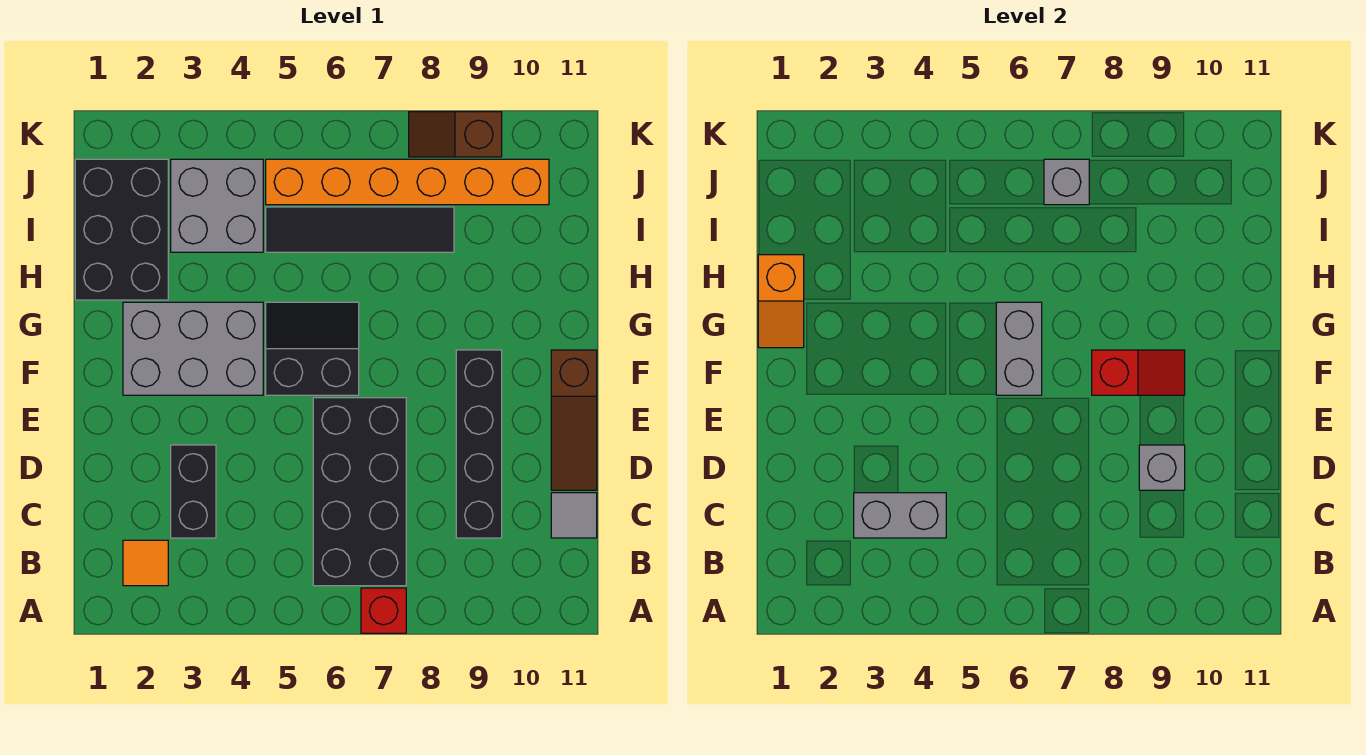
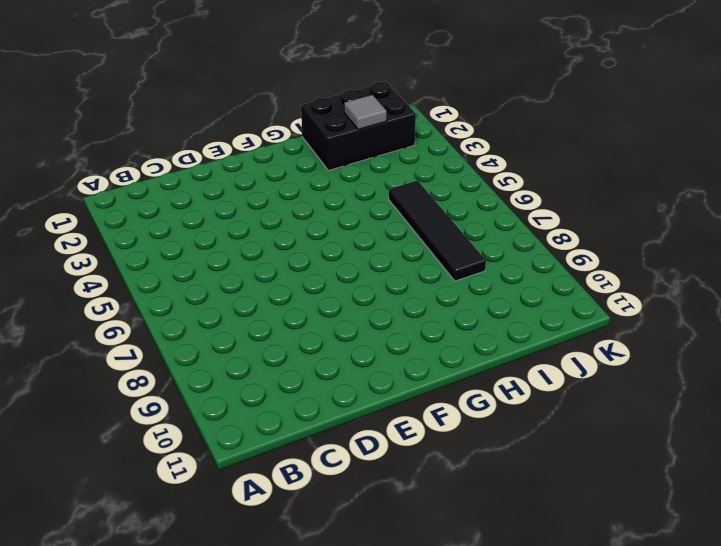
grey tile I2 level 2 -> grey tile C11 level 1
none -> red brick A7 level 1
none -> orange tile B2 level 1
none -> black brick B6:E7 level 1

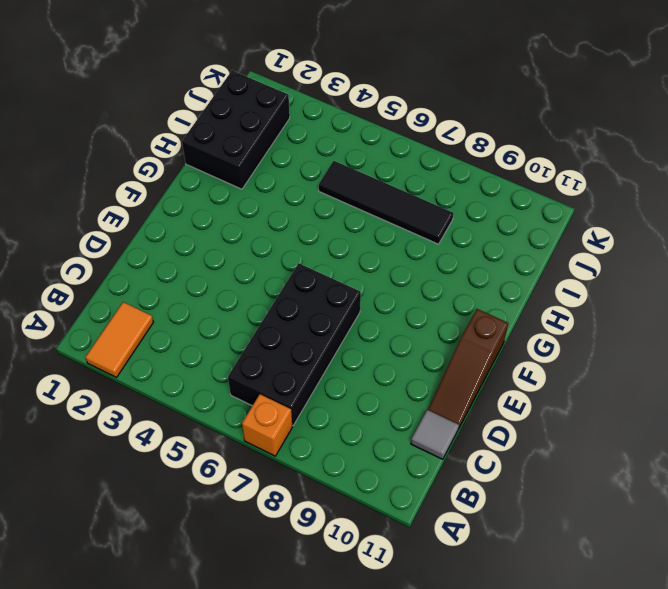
orange tile A2:B2 level 1 -> orange tile B2 level 1
orange brick A7 level 1 -> red brick A7 level 1
none -> black brick C3:D3 level 1
none -> black brick C9:F9 level 1
none -> grey brick F2:G4 level 1

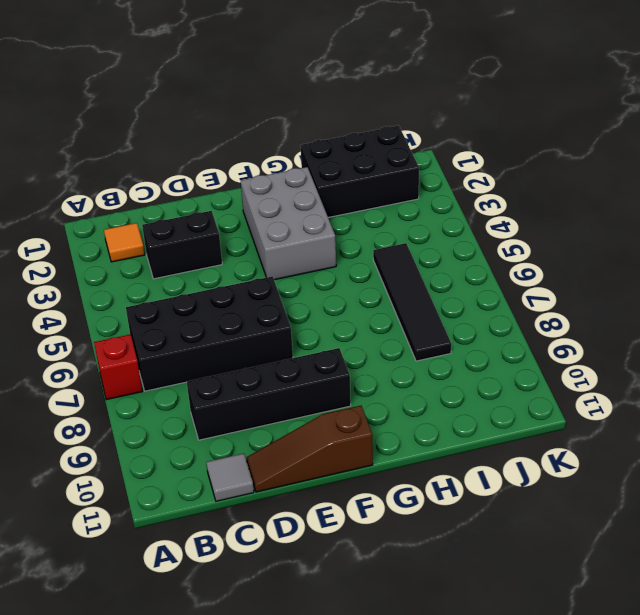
none -> black slope F5:G6 level 1 top F
none -> grey brick I3:J4 level 1
none -> orange brick J5:J10 level 1

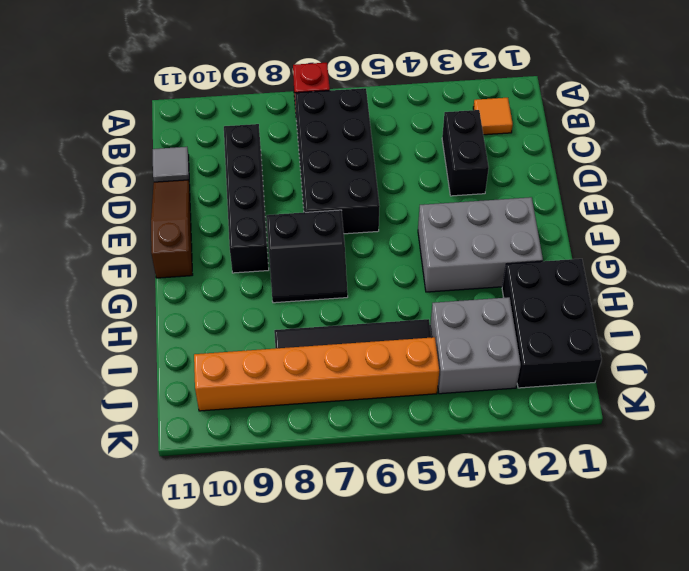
black slope F7:G8 level 1 top F -> black slope F5:G6 level 1 top F
none -> brown slope K8:K9 level 1 top 9
none -> grey brick C3:C4 level 2
none -> grey brick D9 level 2

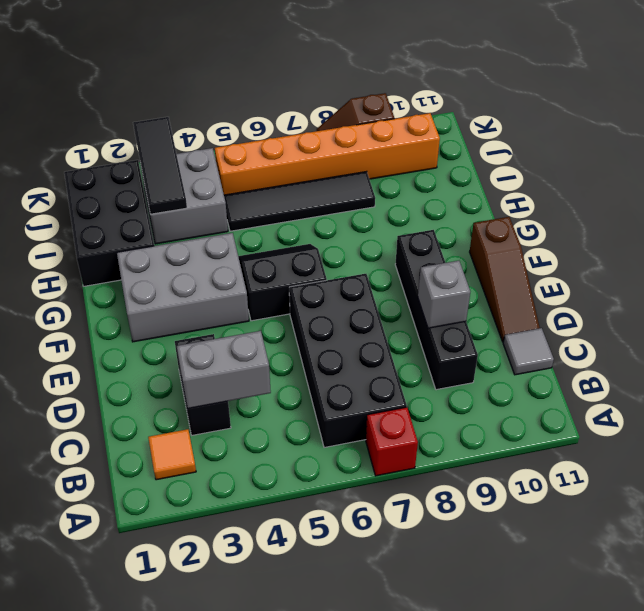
black tile I3:K3 level 2 -> none
none -> grey brick F6:G6 level 2
none -> red slope F8:F9 level 2 top 8
none -> orange slope G1:H1 level 2 top H

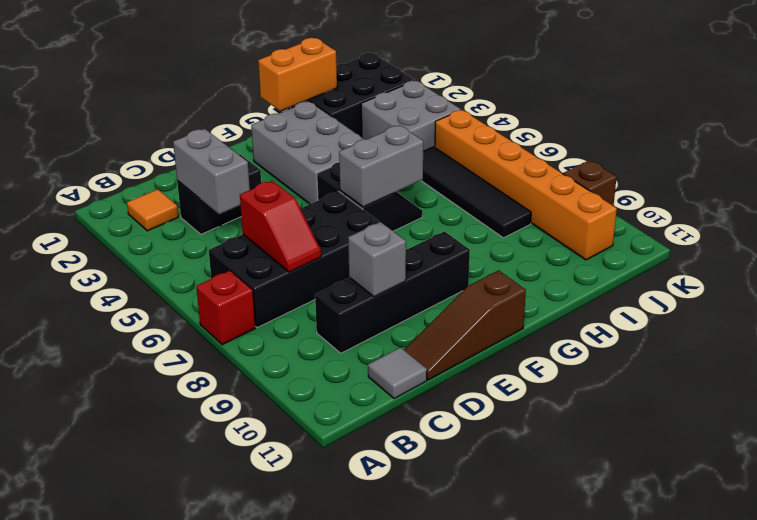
red slope C6:C7 level 2 top 6 -> red slope F8:F9 level 2 top 8
orange brick G1:H1 level 2 -> orange slope G1:H1 level 2 top H
none -> grey brick J7 level 2

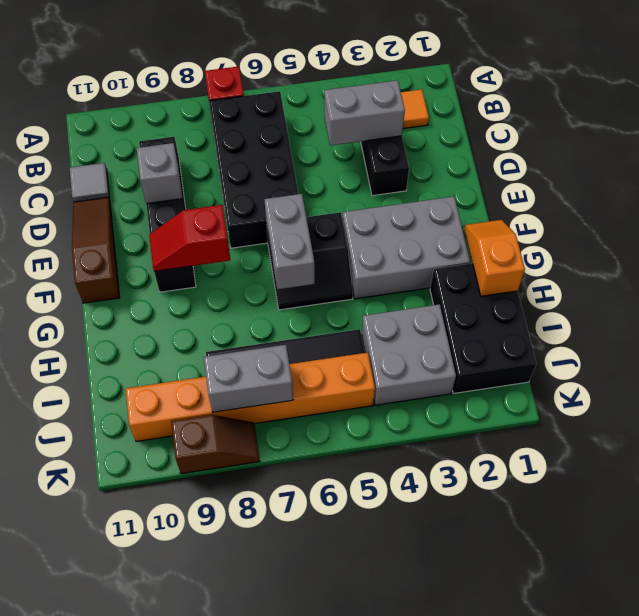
grey brick J7:J8 level 2 -> grey brick J7 level 2

